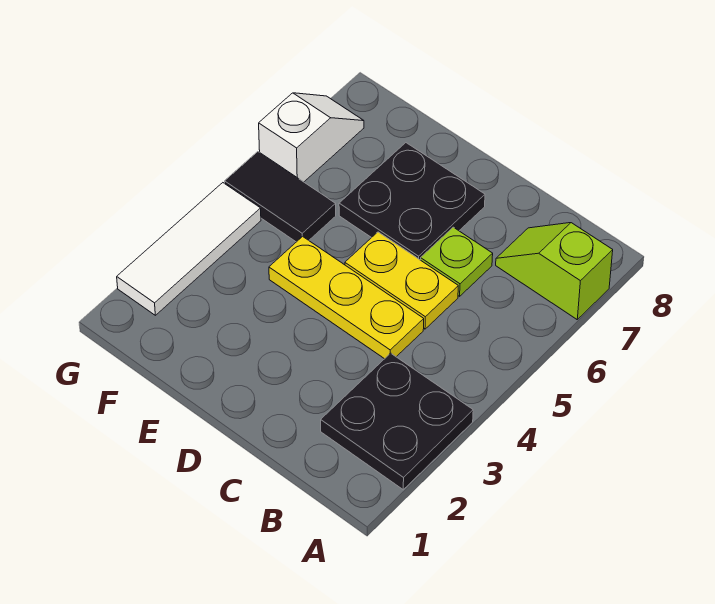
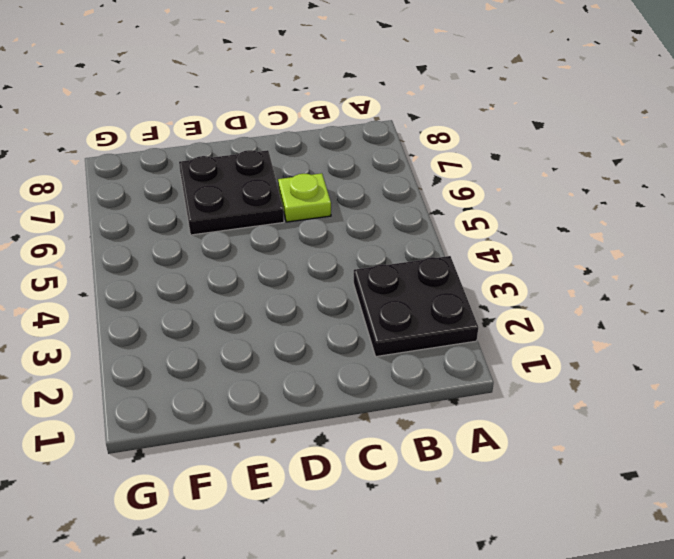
none -> lime slope A7:B7 level 1 top A
none -> yellow plate C4:E4 level 1

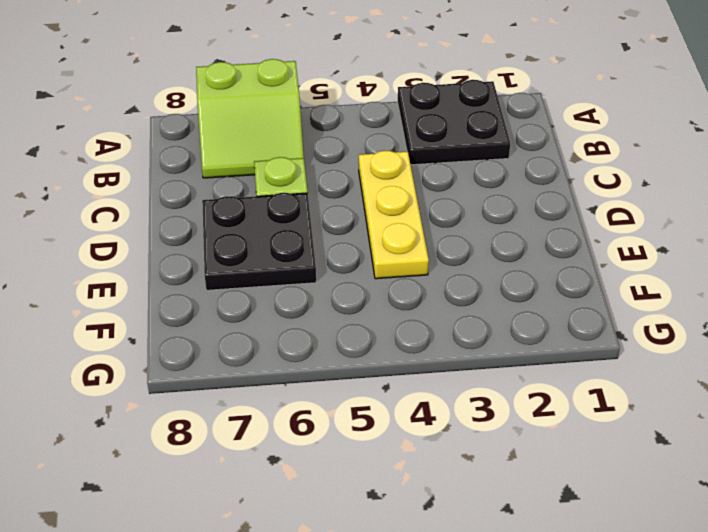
lime slope A6:B7 level 1 top A -> lime slope A7:B7 level 1 top A
none -> yellow plate C5:D5 level 1
none -> black tile F5:G5 level 1

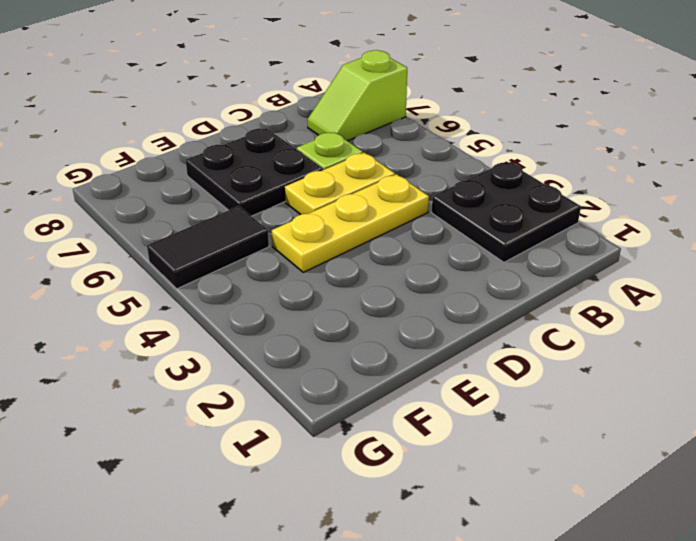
none -> white tile G2:G4 level 1
none -> white slope G6:G7 level 1 top 6

